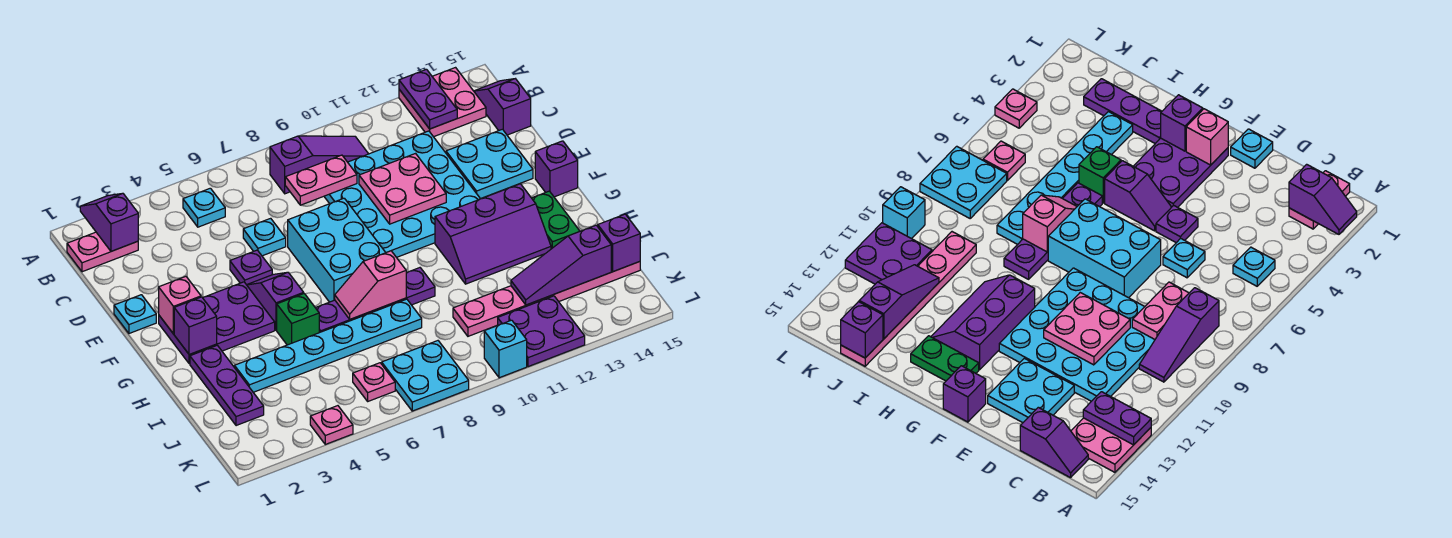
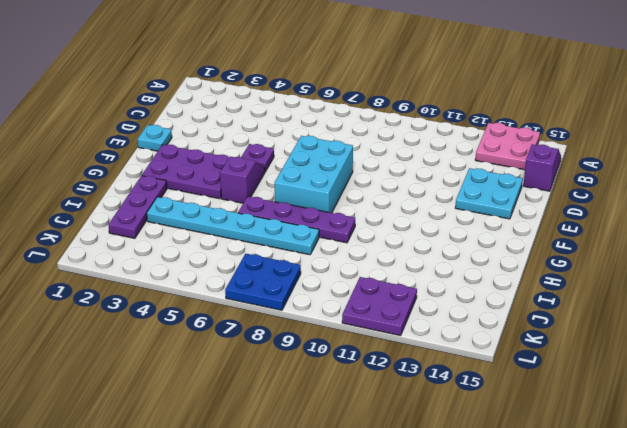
blue plate K7:L8 level 1 -> cyan plate K7:L8 level 1
none -> pink plate B1:B2 level 1
none -> cyan plate B5 level 1
none -> purple slope B8:B10 level 1 top 8
none -> cyan plate C9:F12 level 1

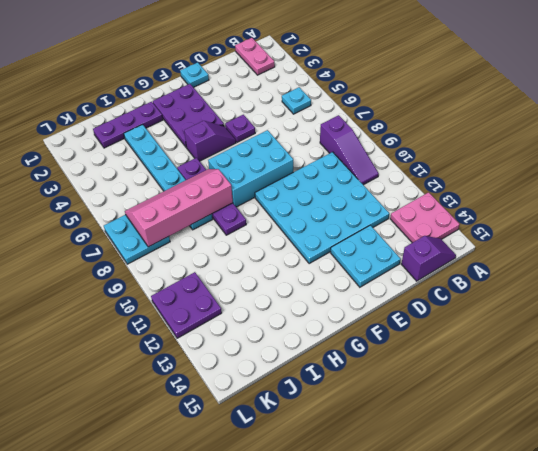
pink slope H7:K8 level 2 top 8 -> pink slope H7:H8 level 2 top 8
none -> cyan plate D6 level 1
none -> purple brick F15 level 1
none -> purple slope G11:H13 level 1 top G
none -> green plate G14:H14 level 1

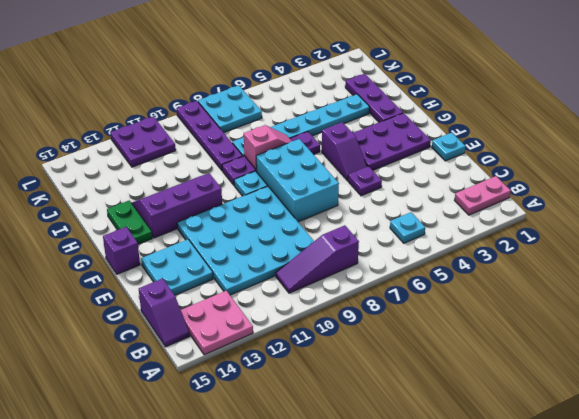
cyan plate G9 level 1 -> cyan plate D6 level 1
purple plate I9:L9 level 1 -> none
none -> green brick H5 level 1
none -> pink plate J10:J15 level 1
none -> pink plate K6 level 1
none -> pink plate L4 level 1

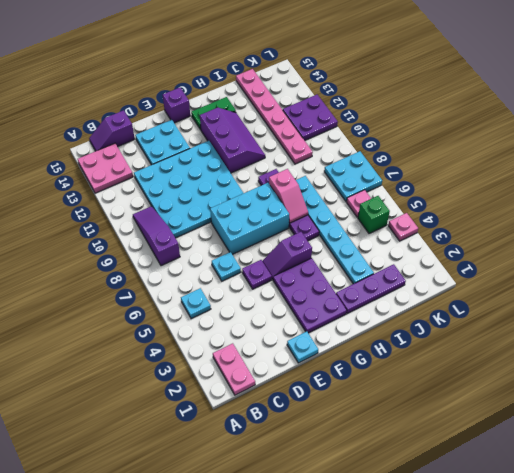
green brick K5 level 1 -> green brick H5 level 1
none -> cyan brick L10 level 1
none -> purple slope A2:B2 level 2 top B
none -> purple plate A13:B13 level 2
none -> pink plate C8:C9 level 2

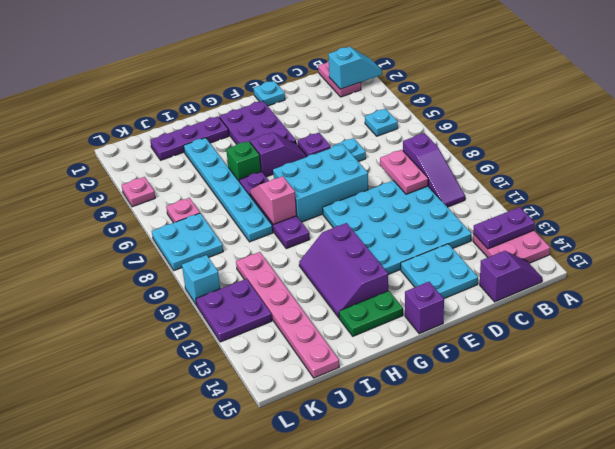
cyan slope A2:B2 level 2 top B -> purple slope A2:B2 level 2 top B
none -> pink plate D10:E11 level 2
none -> pink brick F2 level 2
none -> purple brick G2 level 2
none -> purple slope J12:J14 level 2 top 14

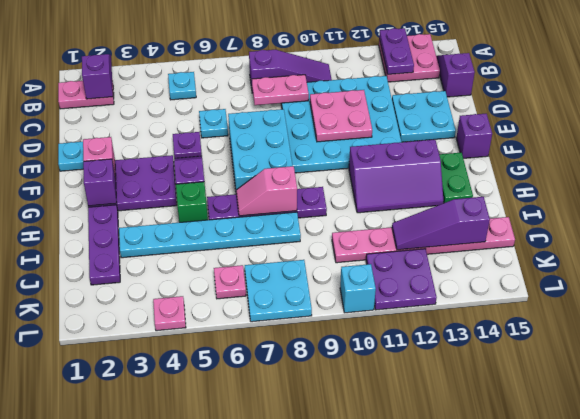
none -> purple brick J15 level 2

